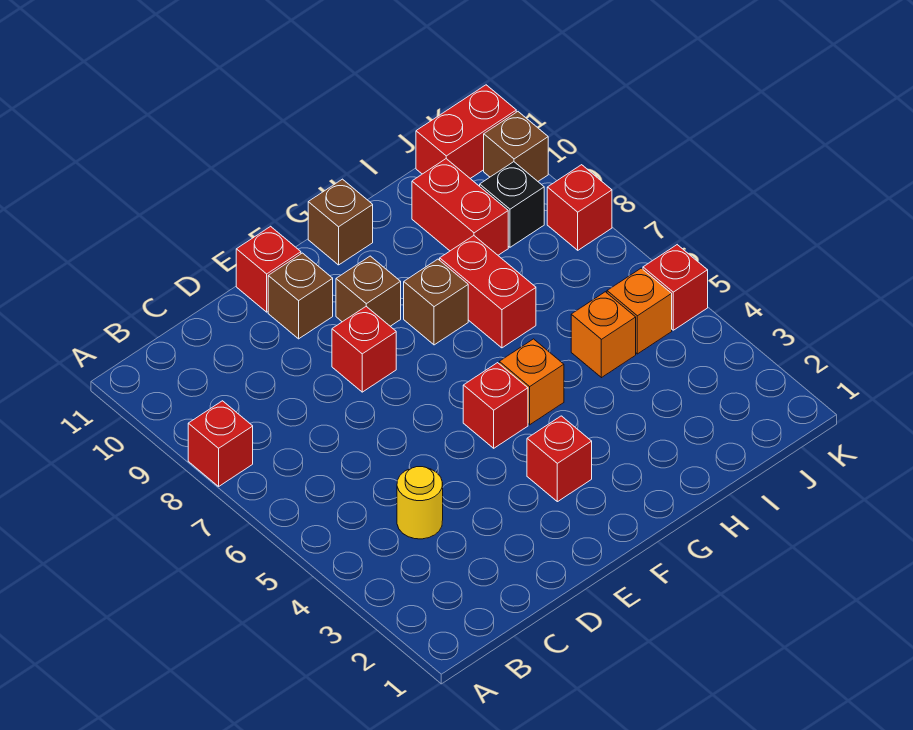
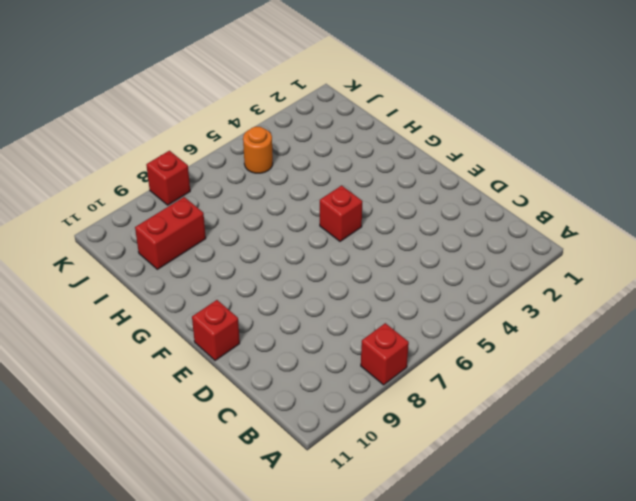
orange round brick J5 level 1 -> orange brick J5 level 1
none -> yellow round brick C4 level 1
none -> red brick E8 level 1
none -> brown brick E10 level 1

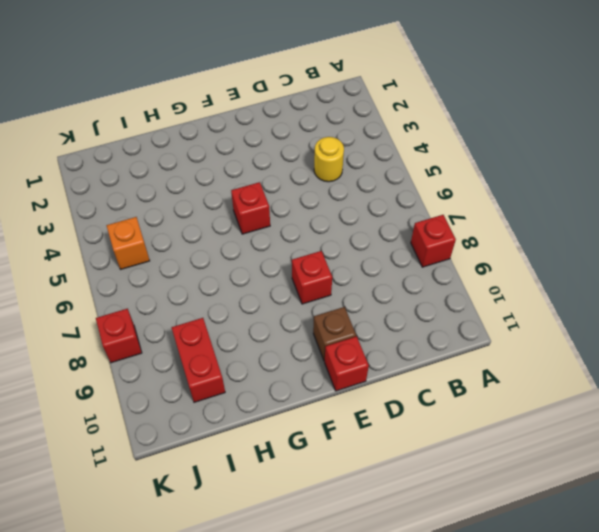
none -> red brick F3 level 1
none -> brown brick F9 level 1
none -> orange brick G5 level 1

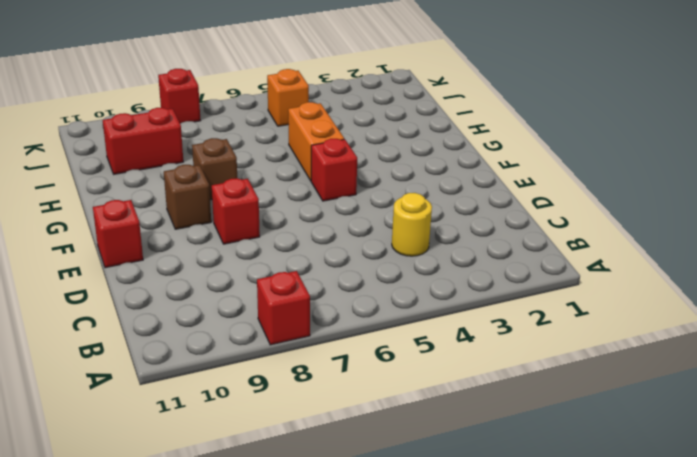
orange brick G5:H5 level 1 -> orange brick G5 level 1
none -> brown brick E10 level 1
none -> red brick F3 level 1
none -> brown brick G11 level 1

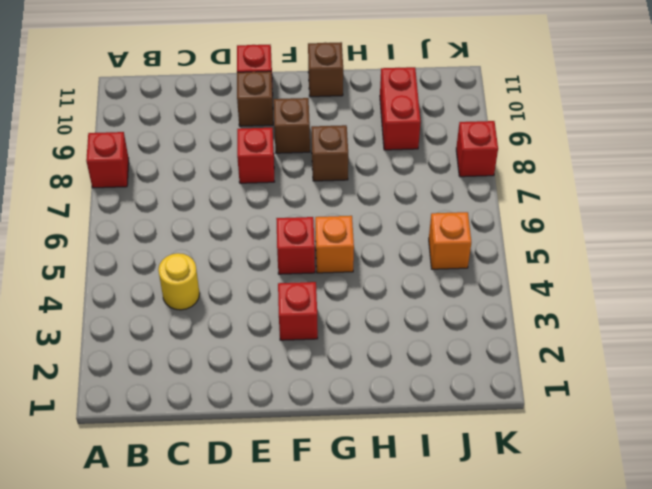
none -> red brick H7:H8 level 1
none -> orange brick I5 level 1
none -> black brick J9 level 1

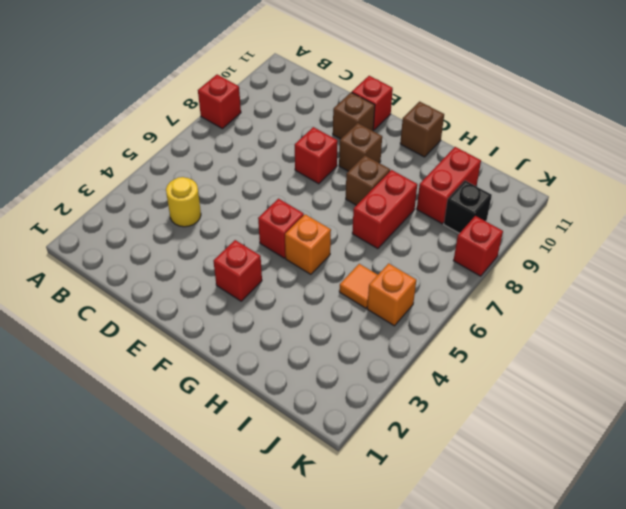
orange tile I5 level 1 -> orange brick I5 level 1
none -> red brick J11:K11 level 1
none -> red brick K5 level 1
none -> brown brick K10 level 1

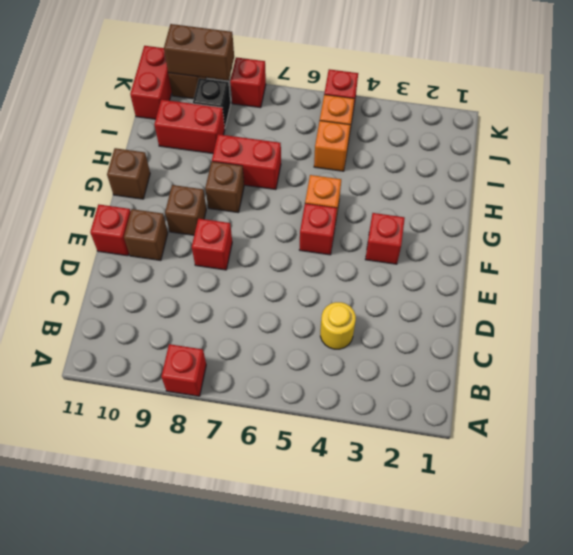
brown brick K9:K10 level 2 -> none

